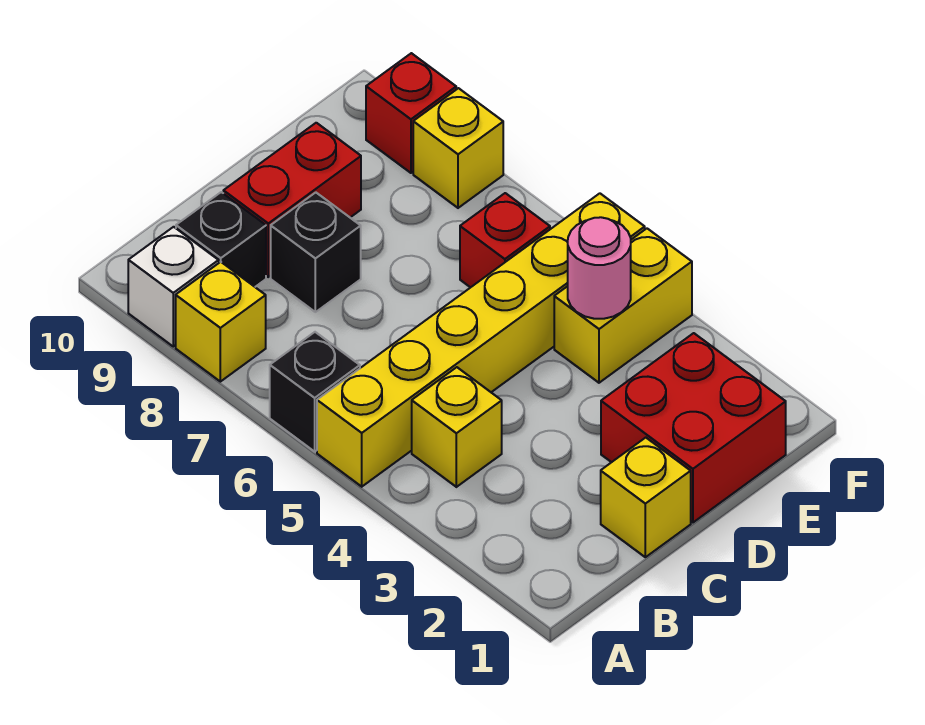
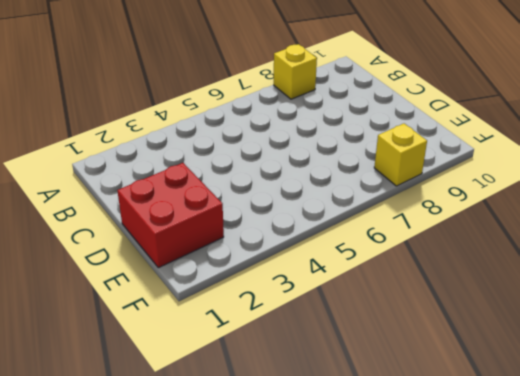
none -> yellow brick A5:F5 level 1
none -> black brick A6 level 1
none -> white brick A9 level 1

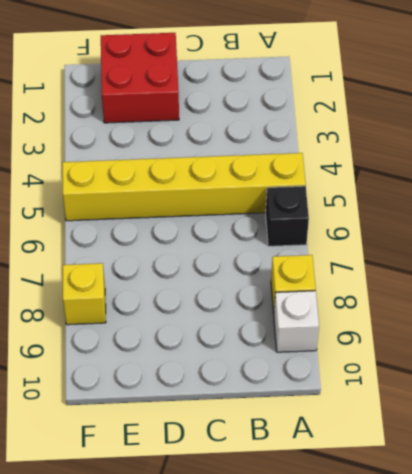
none -> yellow brick B4 level 1
none -> black brick B9 level 1
none -> yellow brick C1 level 1

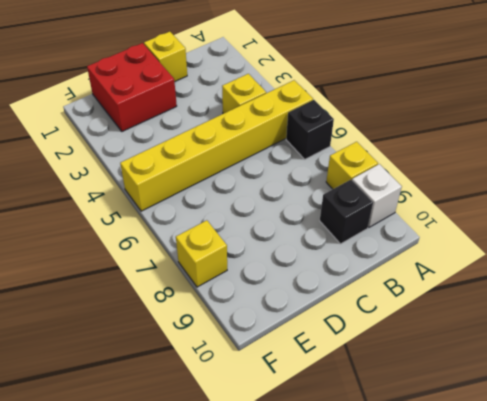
none -> black brick C8 level 1
none -> red brick C9:D9 level 1
none -> yellow brick E4:F4 level 1

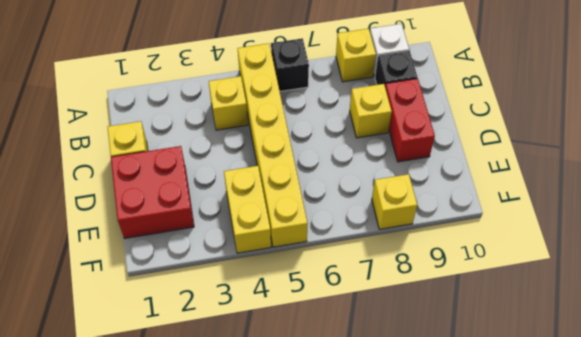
yellow brick C8 level 1 -> black brick C8 level 1
none -> red brick E6 level 1
none -> red brick F9 level 1
none -> pink round brick E4 level 2

